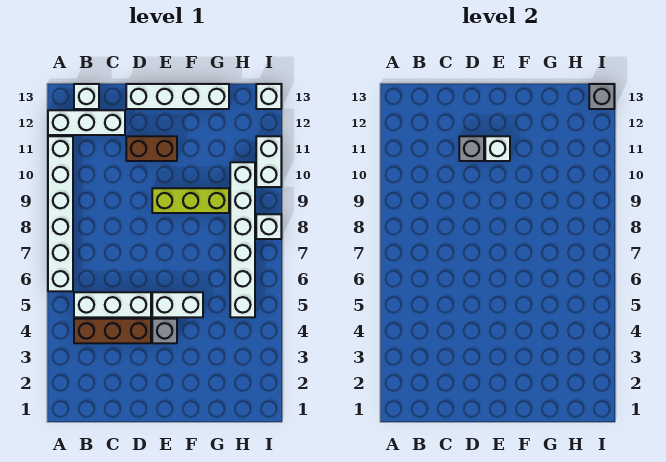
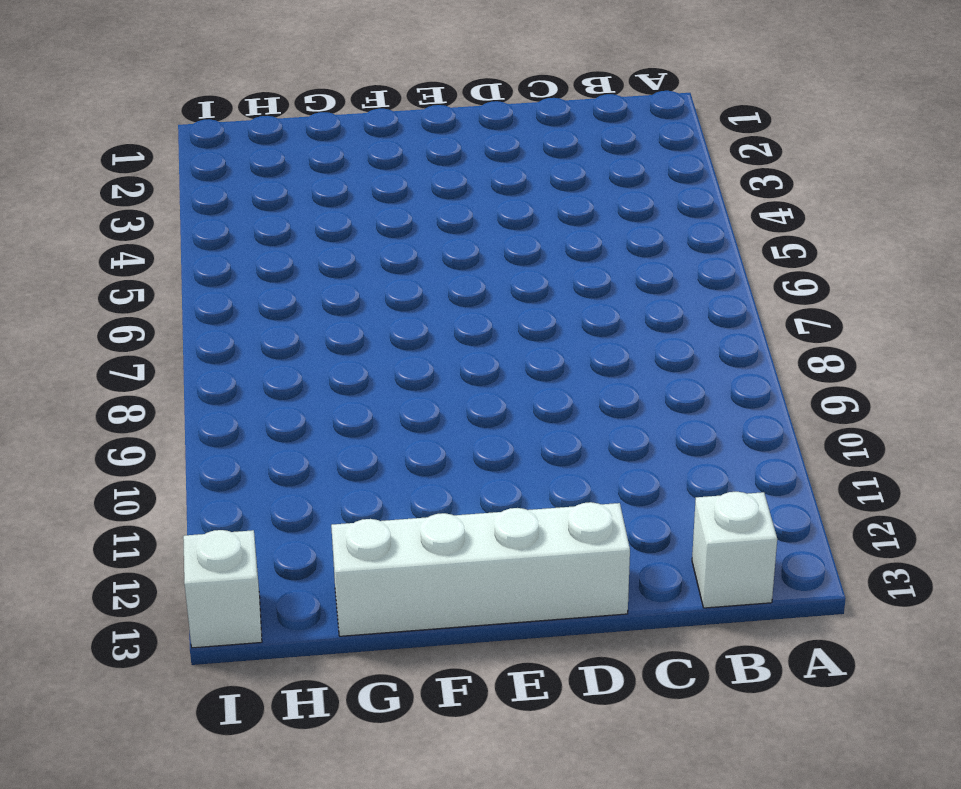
none -> white brick A6:A11 level 1
none -> white brick A12:C12 level 1
none -> brown brick B4:D4 level 1

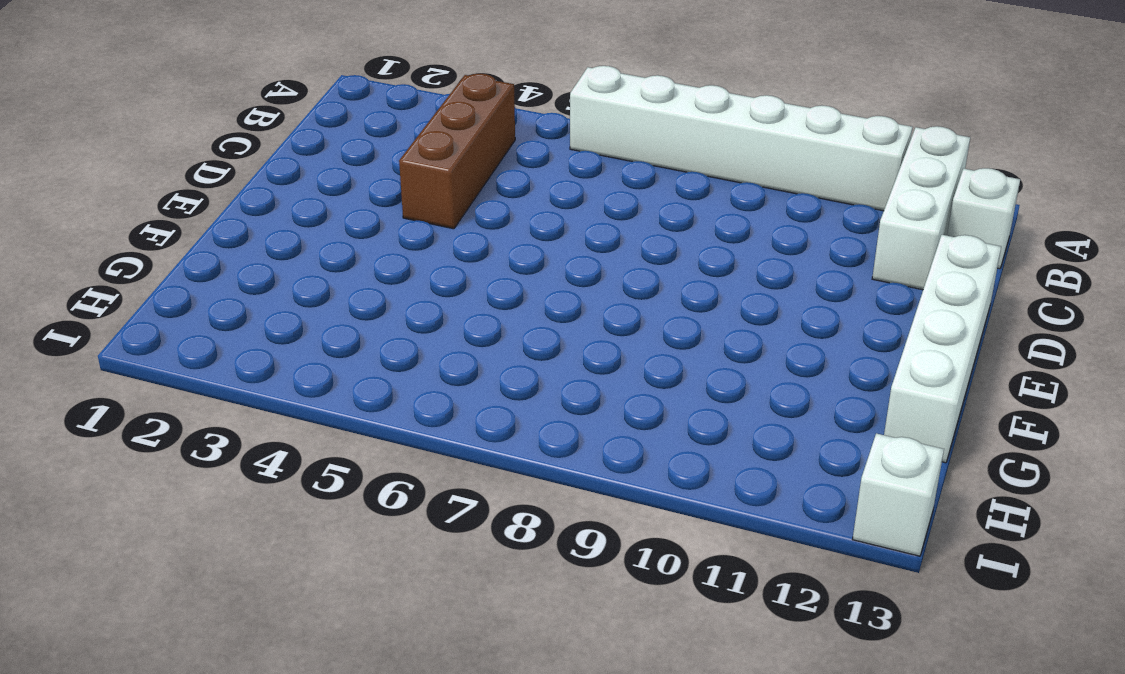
none -> white brick B5:D5 level 1
none -> brown brick D11:E11 level 1
none -> grey brick E4 level 1

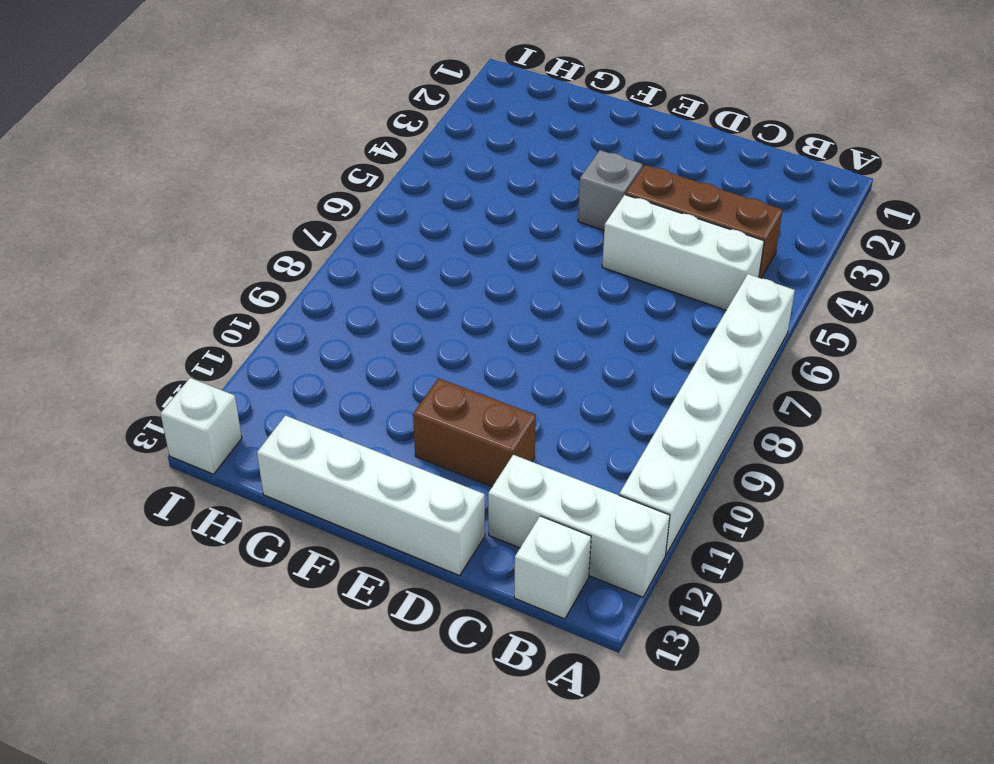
none -> white brick E5:F5 level 1
none -> lime brick E9:G9 level 1
none -> white brick H5:H10 level 1

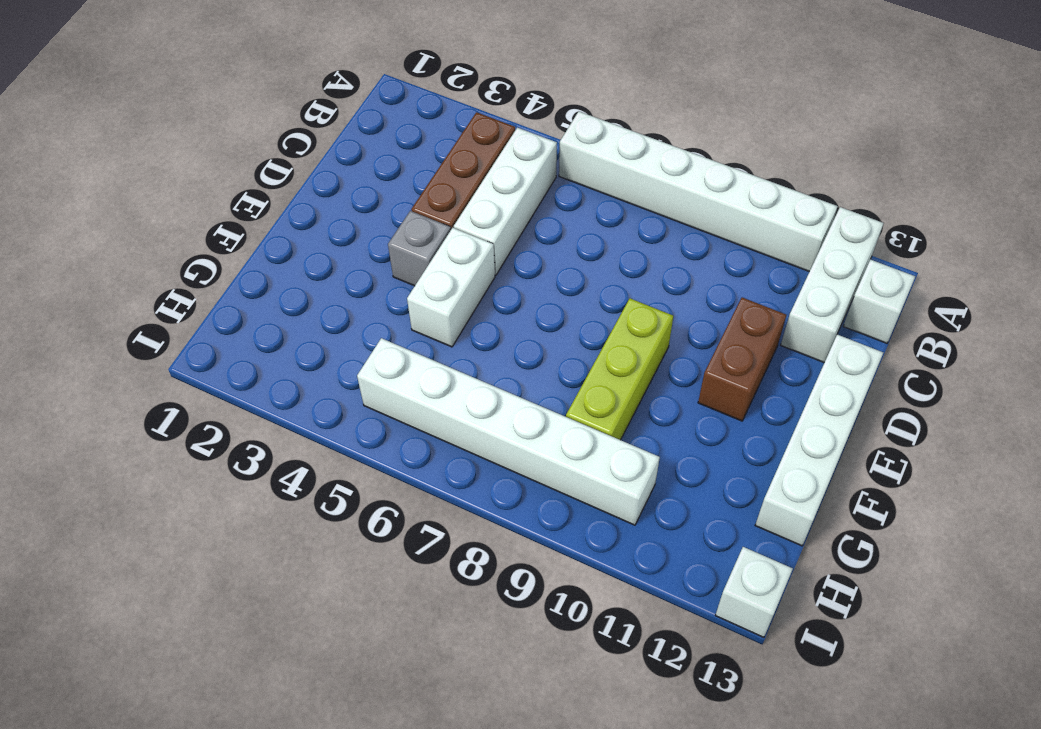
none -> white brick I8 level 1
none -> white brick I10:I11 level 1
none -> grey brick D11 level 2

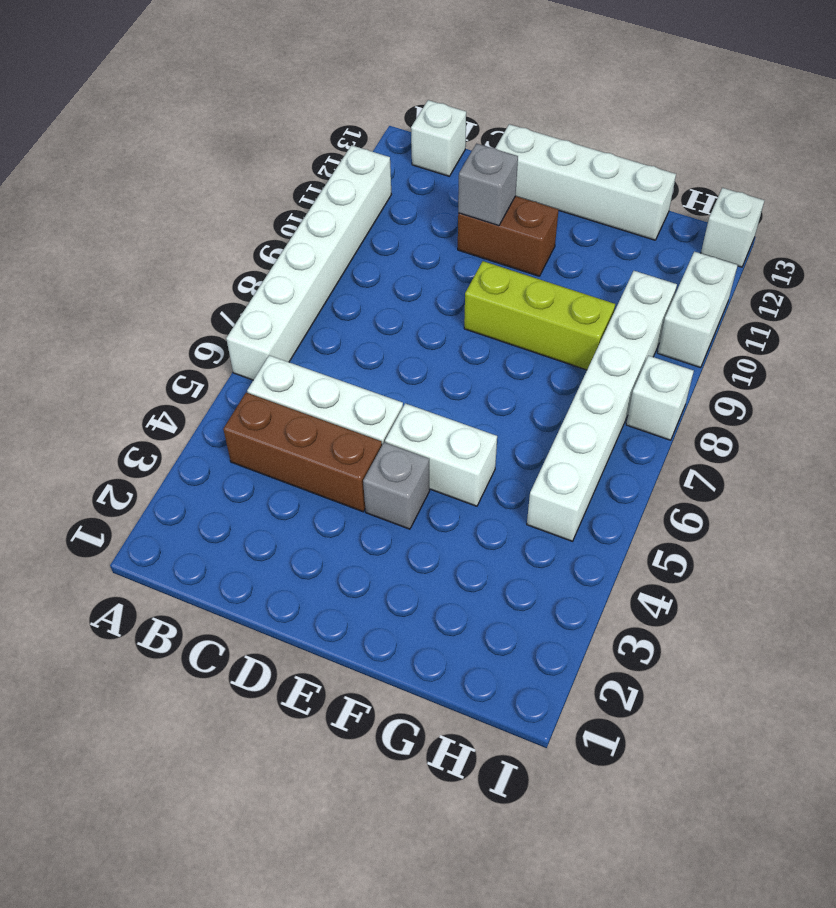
none -> white brick A12:C12 level 1
none -> white brick E11 level 2
none -> grey brick I13 level 2

